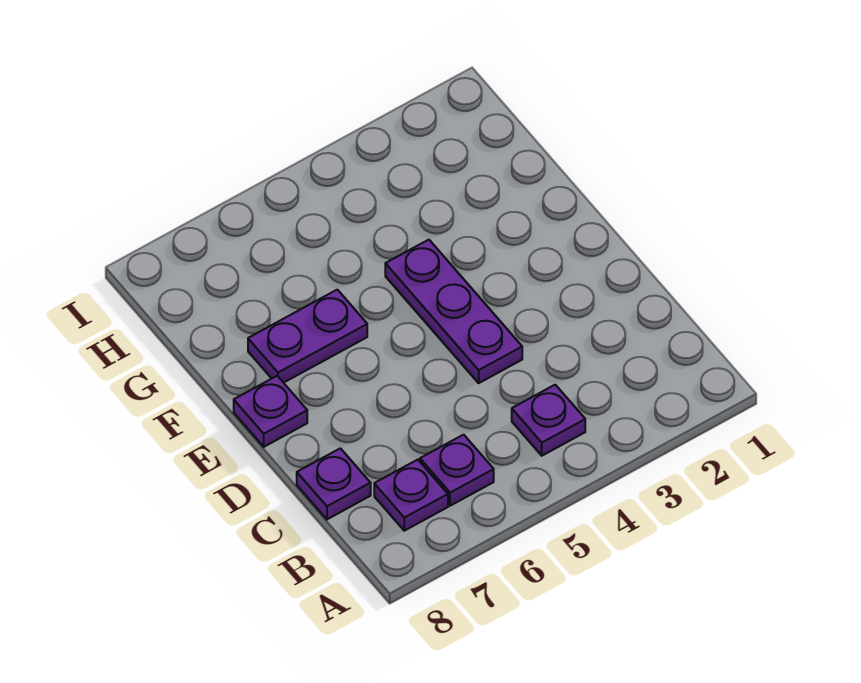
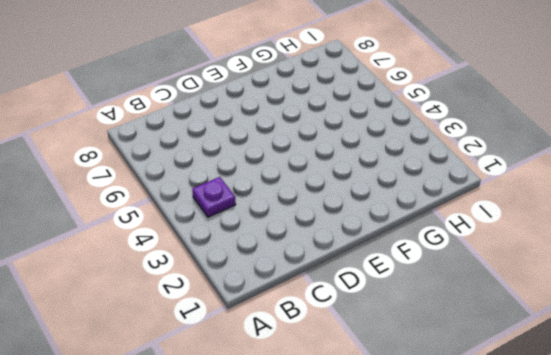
none -> purple plate B6 level 1
none -> purple plate B7 level 1

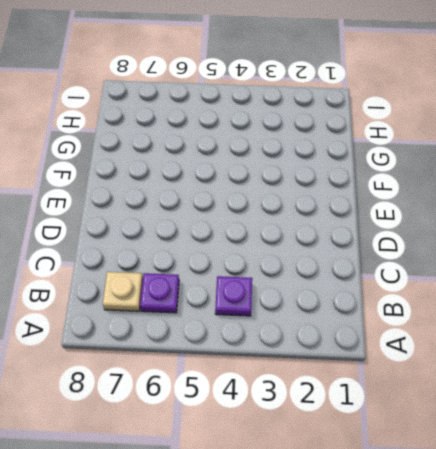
tan plate B7 level 1 -> purple plate B7 level 1
none -> purple plate C8 level 1
none -> purple plate D4:F4 level 1

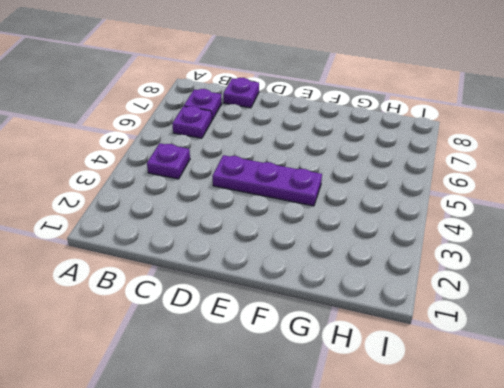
none -> purple plate E8 level 1
none -> purple plate F6:F7 level 1

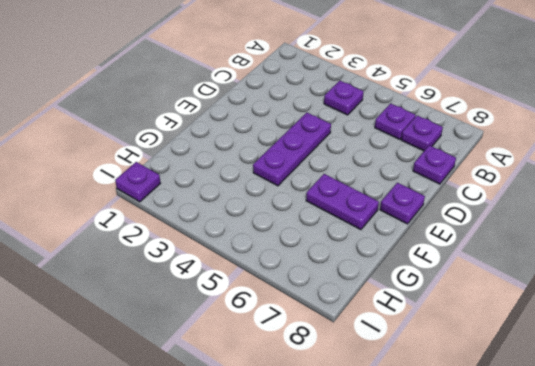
purple plate I1 level 1 -> none

